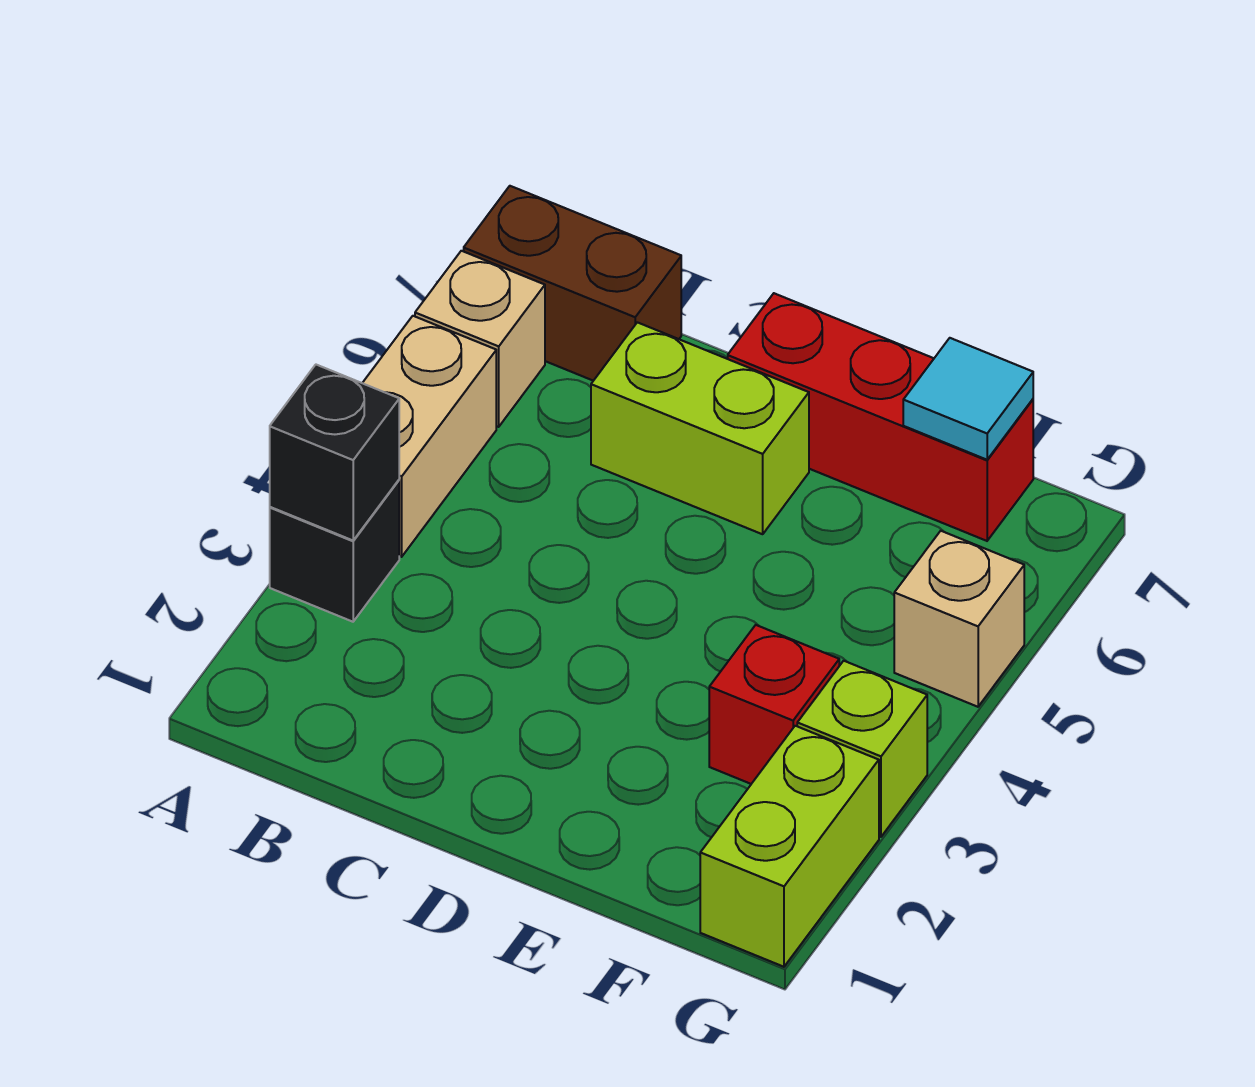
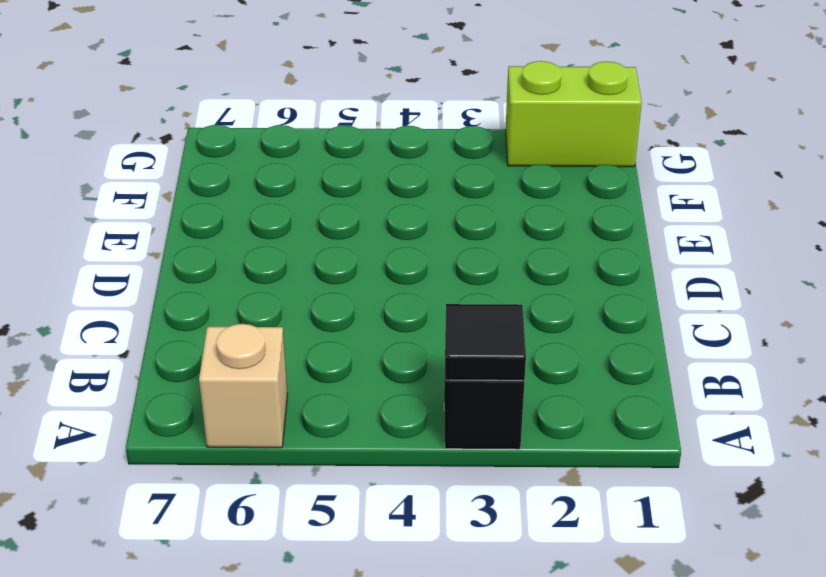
black tile A3 level 2 -> black brick A3 level 2
none -> tan brick A4:A5 level 1
none -> brown brick A7:B7 level 1
none -> lime brick C6:D6 level 1

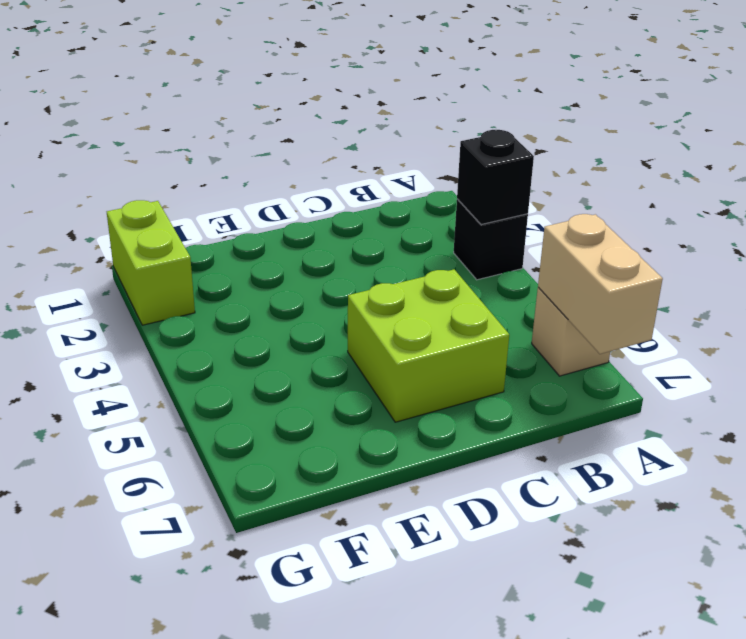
tan brick A6:A7 level 2 -> tan brick A4:A5 level 1
lime brick C5:D6 level 1 -> lime brick C6:D6 level 1
none -> brown brick A7:B7 level 1
none -> red brick D7:F7 level 1
none -> red brick F3 level 1

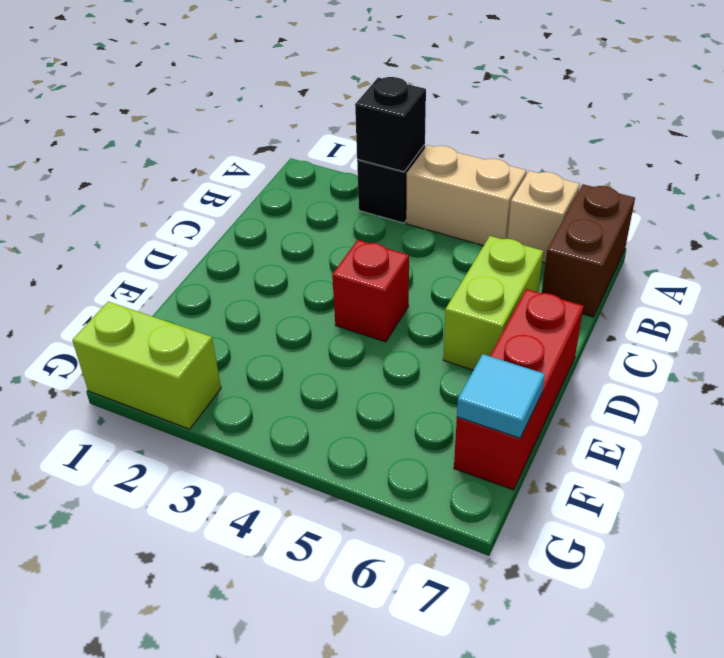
red brick D4 level 1 -> red brick F3 level 1
none -> lime brick G3 level 1
none -> tan brick G5 level 1

